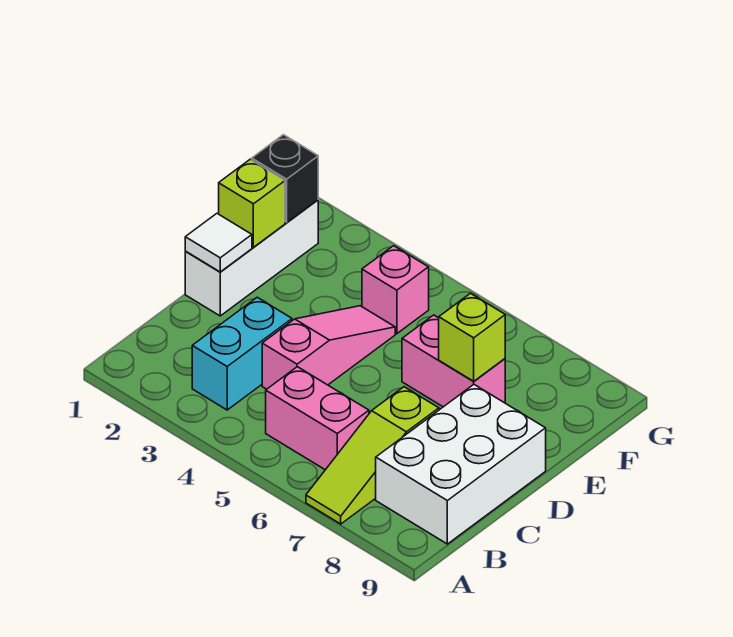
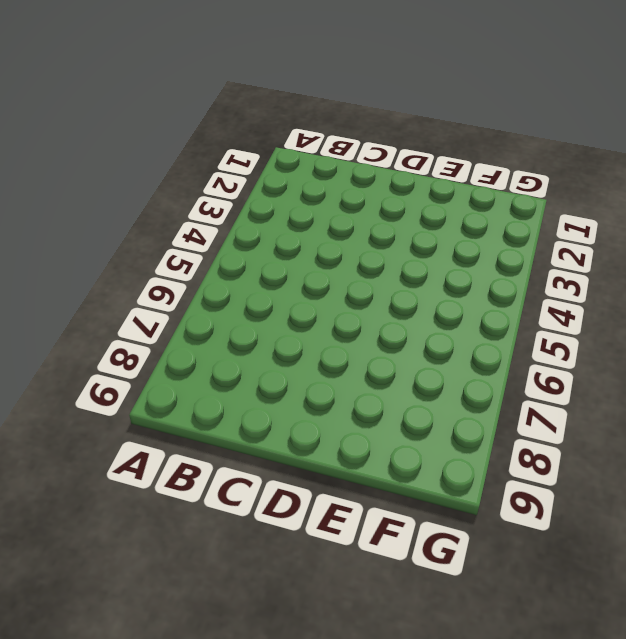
none -> lime slope A7:C7 level 1 top C
none -> cyan brick B3:C3 level 1
none -> pink brick B5:B6 level 1

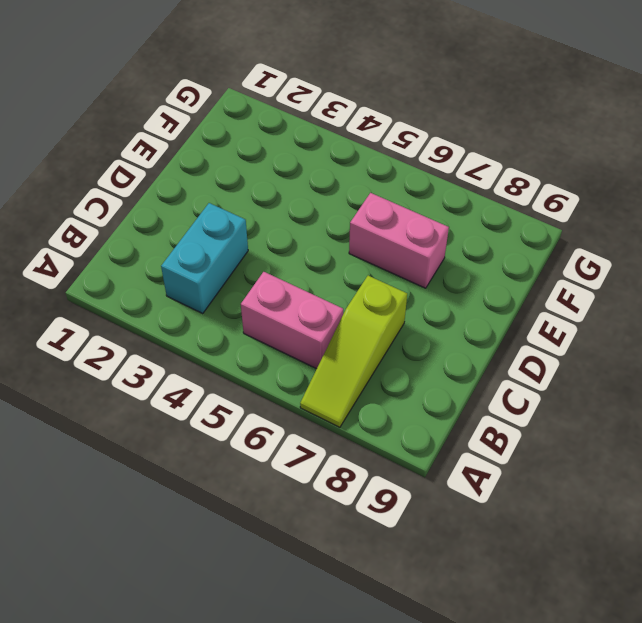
none -> white brick B8:D9 level 1
none -> pink slope C4:E4 level 1 top C
none -> white brick D1:F1 level 1

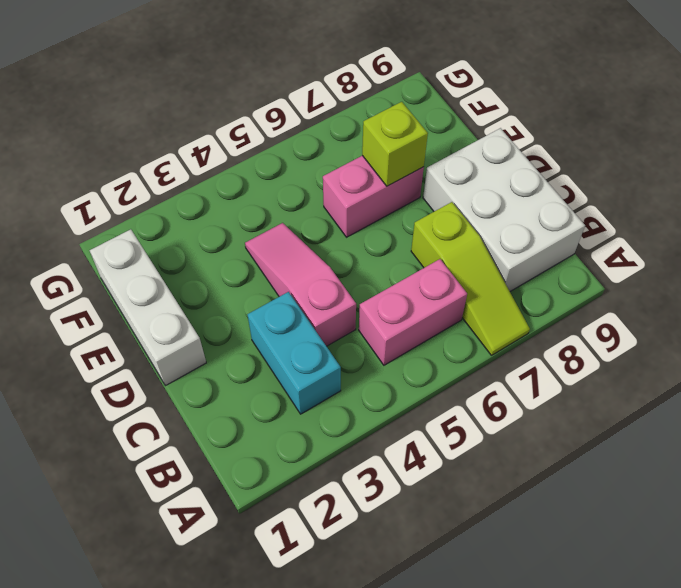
none -> pink brick F4 level 1
none -> white tile D1 level 2
none -> lime brick E1 level 2

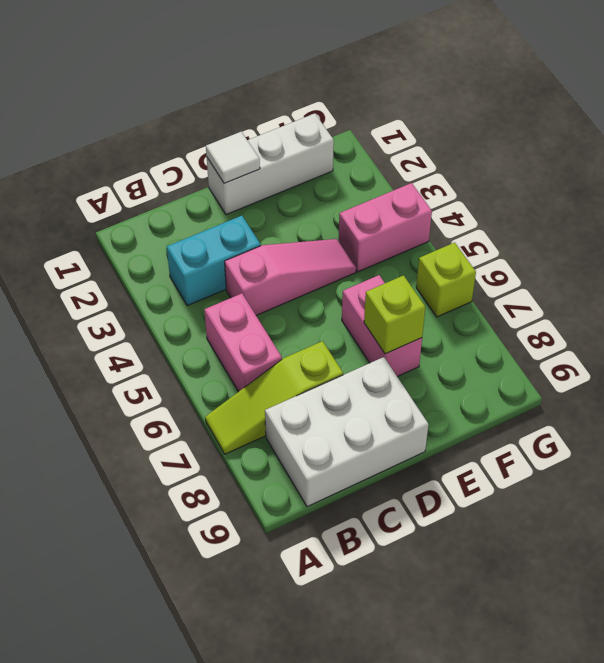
pink brick F4:G4 level 1 -> pink brick F4 level 1
lime brick G6 level 1 -> lime brick E1 level 2
none -> black brick F1 level 2

